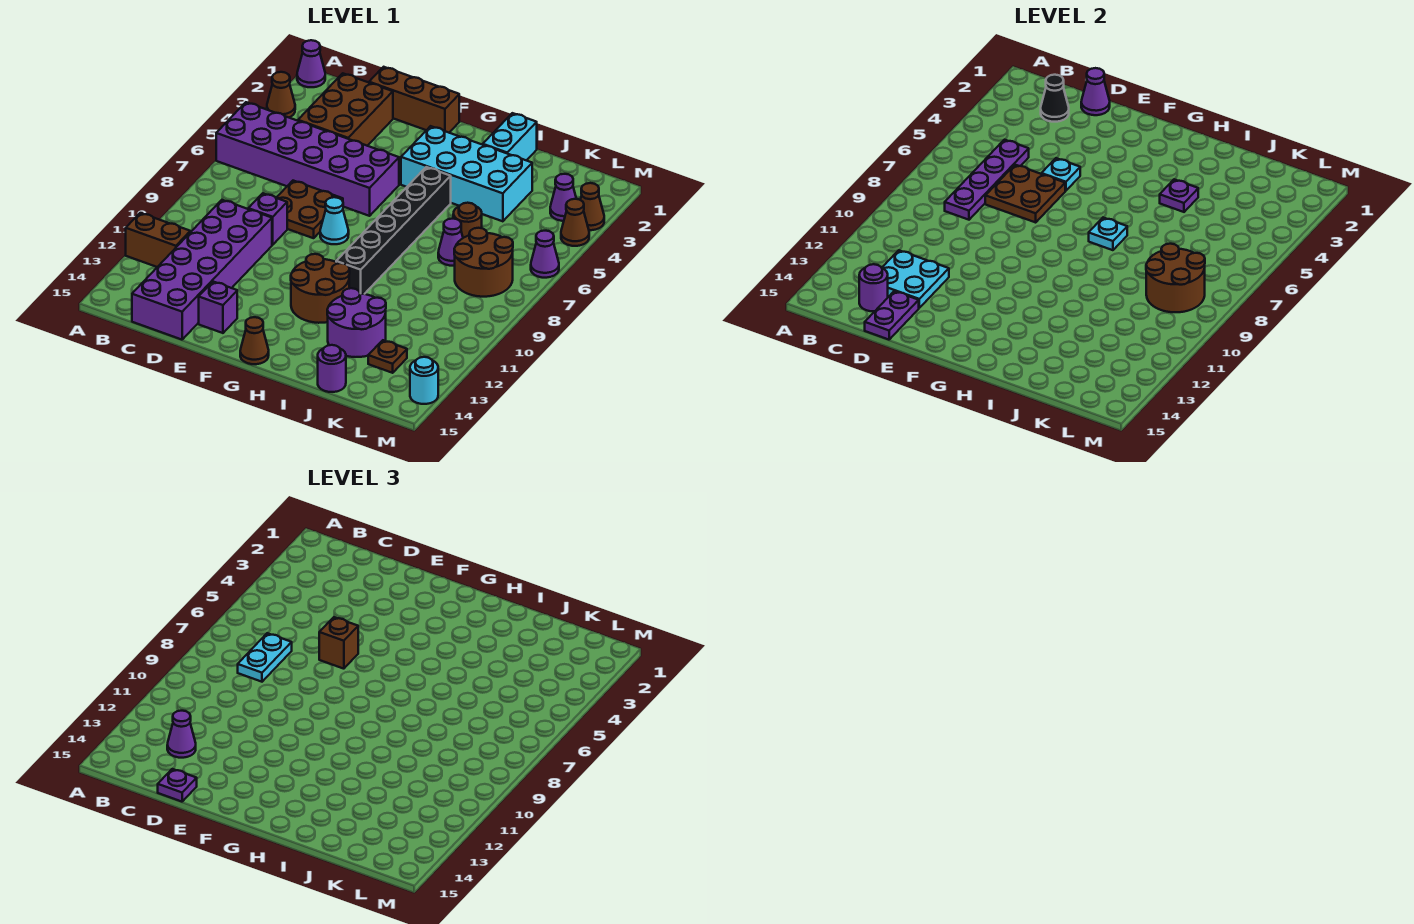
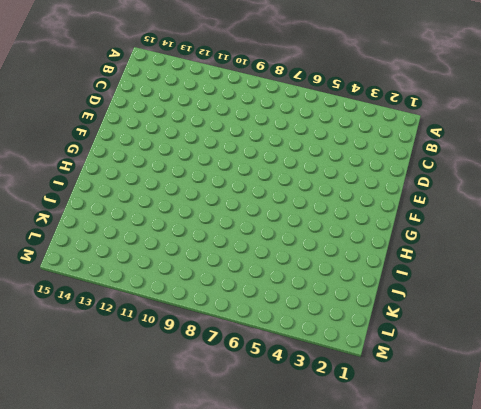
none -> purple cone A1 level 1
none -> brown cone A3 level 1
none -> purple brick A5:F6 level 1
none -> brown brick A12:B12 level 1

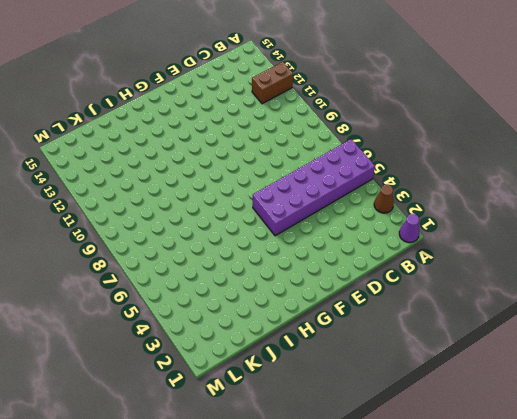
none -> brown brick C2:D4 level 1
none -> purple brick C10:D15 level 1
none -> brown brick D1:F1 level 1
none -> brown plate D7:E8 level 1

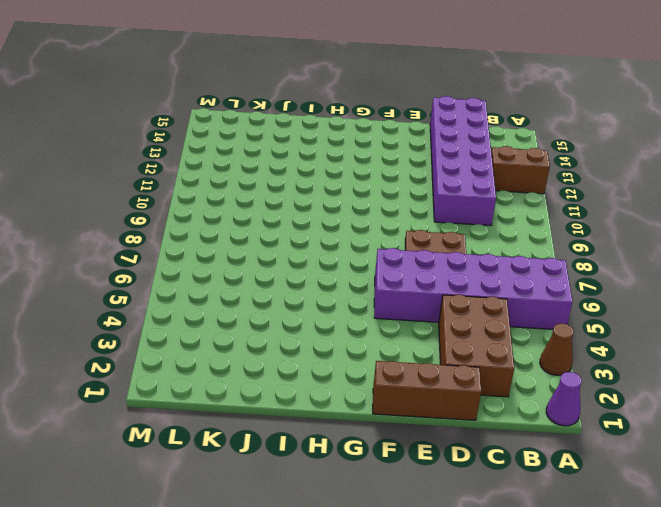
none -> purple brick D9 level 1
none -> purple brick E14 level 1
none -> cyan cone F8 level 1
none -> cyan brick G3:J4 level 1

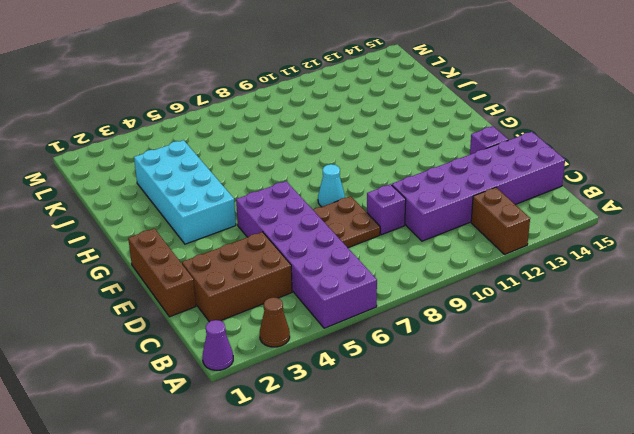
none -> brown round brick G11:H12 level 1
none -> brown cone G15 level 1
none -> black brick H5:H10 level 1
none -> cyan brick I1:I2 level 1

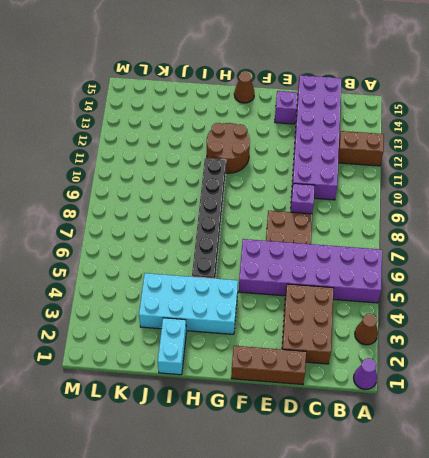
none -> cyan cone F8 level 1
none -> purple round brick I12:J13 level 1
none -> brown round brick J6 level 1
none -> purple cone J7 level 1

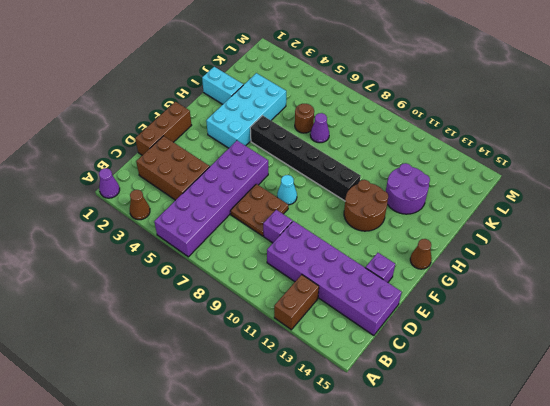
none -> purple round brick J15 level 1
none -> brown round brick K7:L8 level 1
none -> brown plate K13 level 1
none -> purple cone L3 level 1

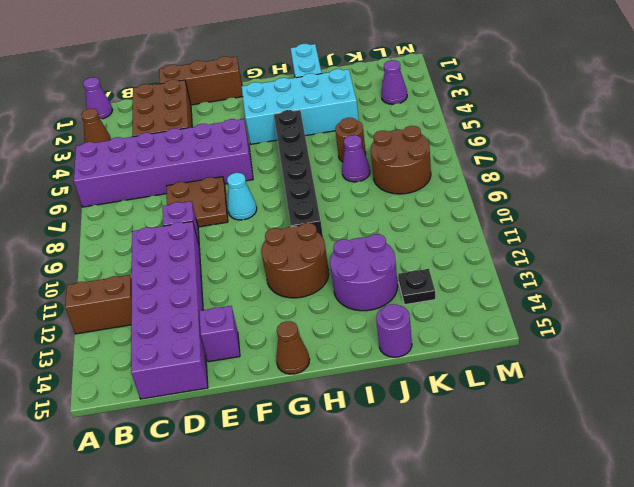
black plate K13 level 1 -> brown plate K13 level 1
none -> brown cone M3 level 1
none -> brown cone M4 level 1
none -> purple cone M6 level 1
none -> cyan round brick M14 level 1

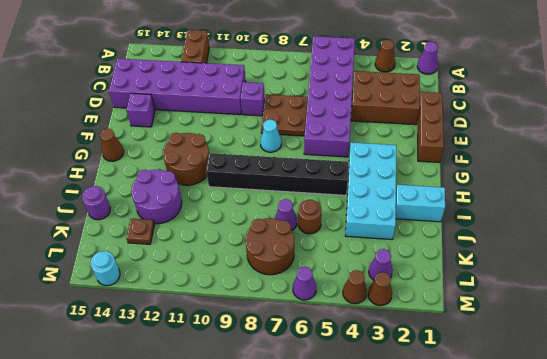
none -> black cone C2 level 2
none -> purple plate C5:C8 level 2
none -> cyan plate C12:D13 level 2
none -> purple round brick C14 level 2

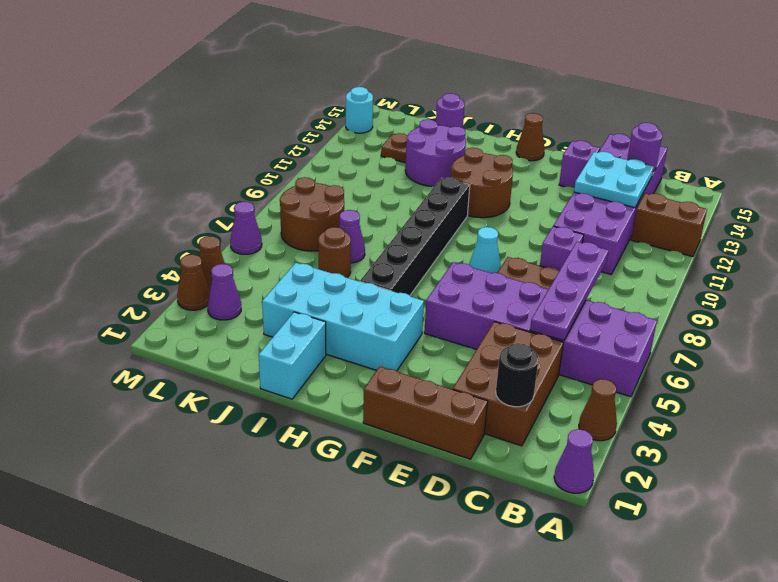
black round brick C2 level 2 -> black cone C2 level 2
none -> purple cone D1 level 2
none -> brown plate D6:E7 level 2
none -> purple plate D14:D15 level 2
none -> cyan plate E5 level 2

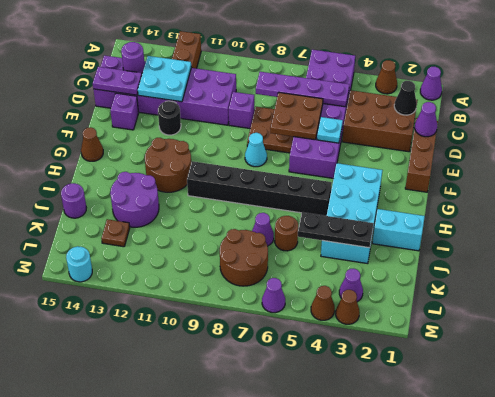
black round brick E12 level 1 -> none
black plate J3:J5 level 2 -> none
none -> cyan plate H7 level 2
none -> purple plate I4 level 2
none -> brown round brick K8:L9 level 2
none -> cyan plate C7:C8 level 3

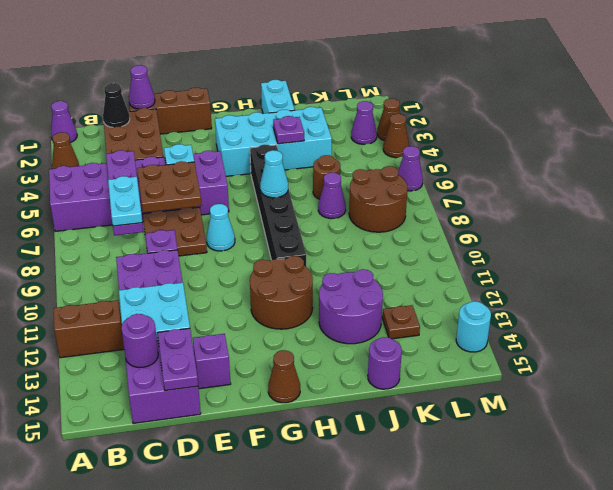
cyan cone H7 level 2 -> cyan plate H7 level 2
none -> brown round brick K8:L9 level 2
none -> purple cone C13 level 3
none -> purple plate D15 level 3
none -> brown brick E6 level 3

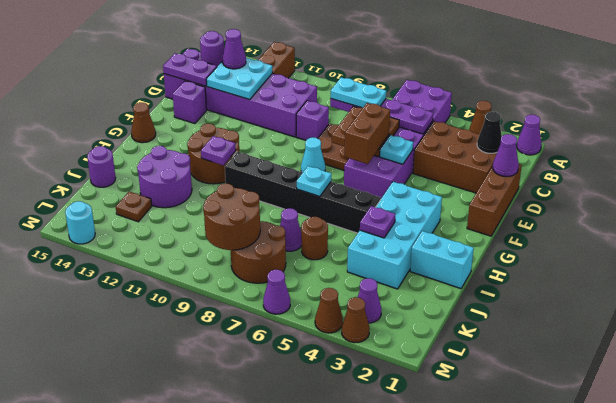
brown brick E6:F6 level 3 -> brown brick E6 level 3
purple plate H11 level 2 -> purple plate D15 level 3

